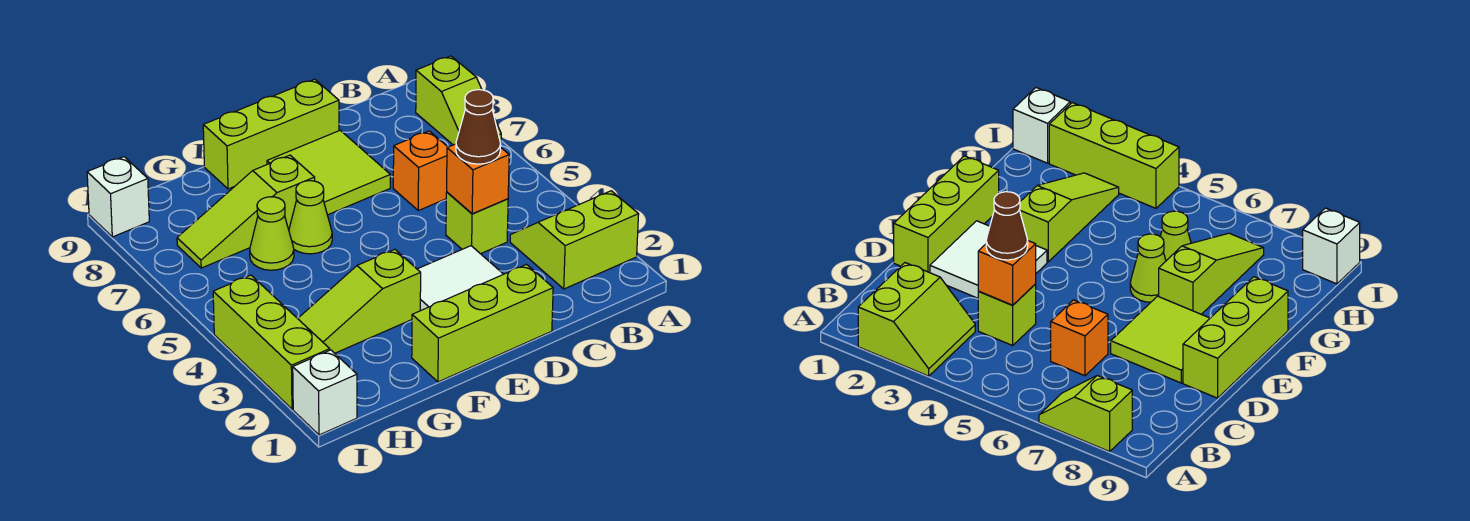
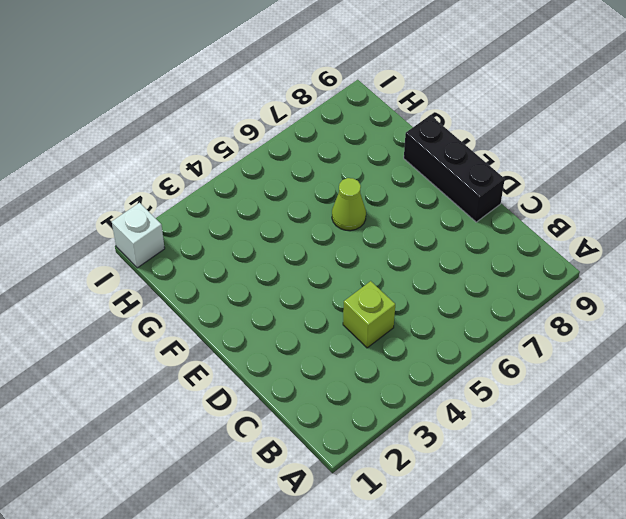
black brick D9:F9 level 1 -> lime brick D9:F9 level 1
none -> lime slope A2:B3 level 1 top 2
none -> lime slope A7:A8 level 1 top 8
none -> orange brick C6 level 1

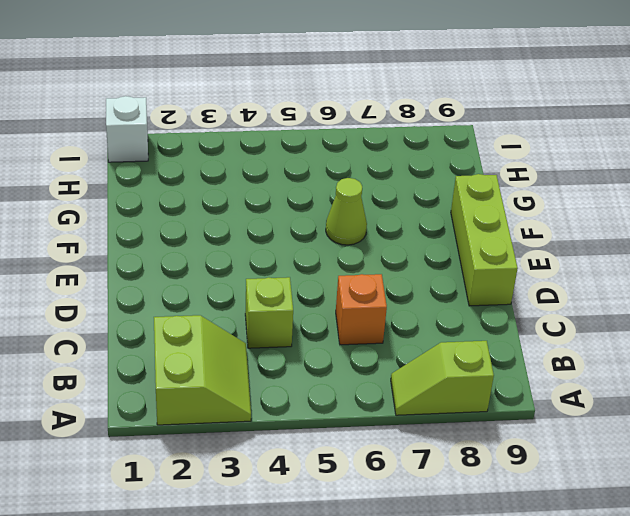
none -> lime brick D1:F1 level 1
none -> white tile D2:E3 level 1
none -> lime tile D7:E8 level 1

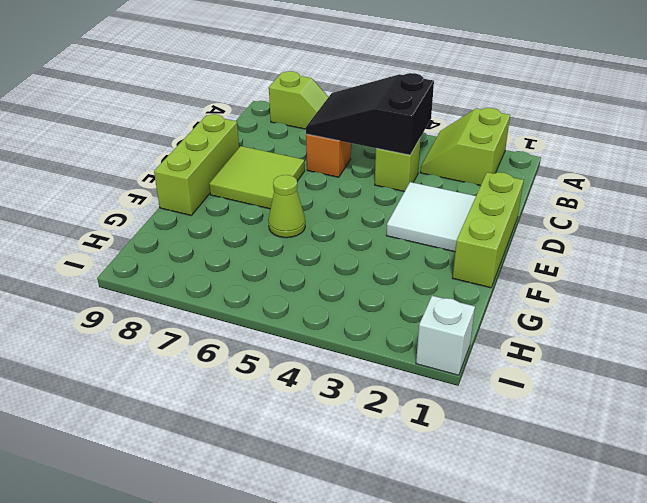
black slope B4:C6 level 2 top 4 -> orange brick C4 level 2
none -> lime slope F3:H3 level 1 top F
none -> lime slope F7:H7 level 1 top F
none -> lime cone G6 level 1

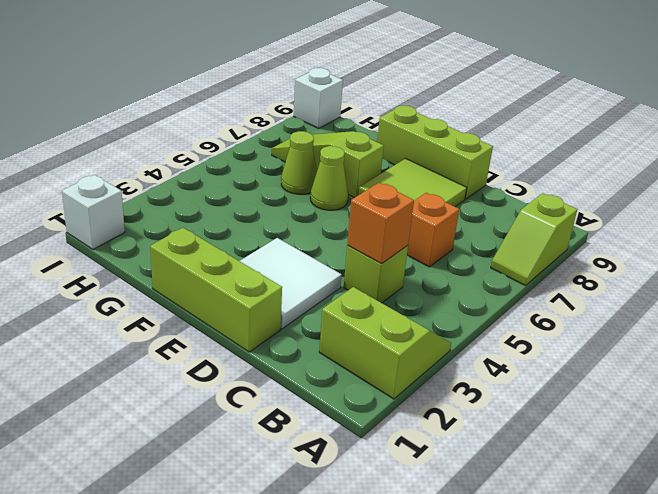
none -> lime slope F3:H3 level 1 top F
none -> lime brick I2:I4 level 1
none -> brown cone C4 level 3

